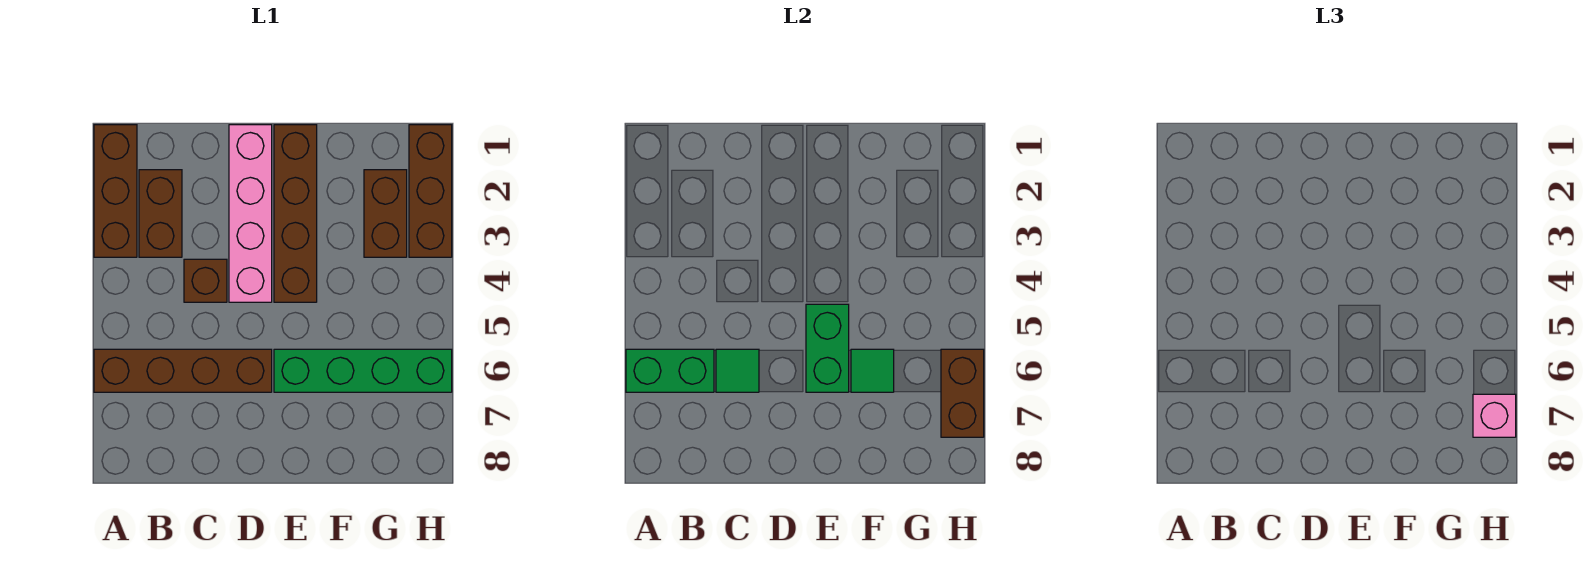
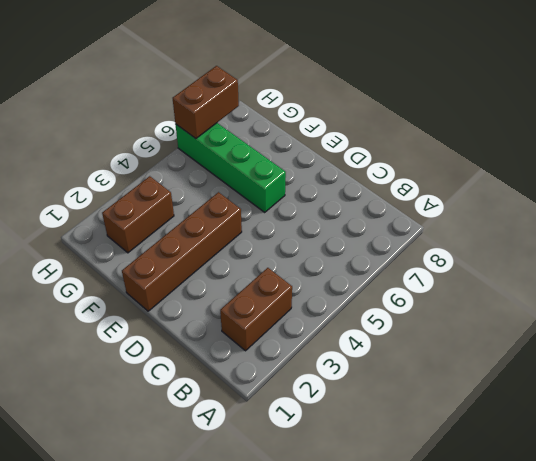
none -> brown brick A1:A3 level 1
none -> brown brick A6:D6 level 1
none -> brown brick C4 level 1

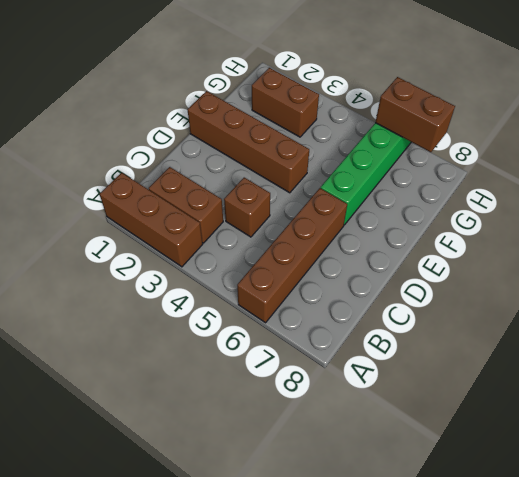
none -> pink brick D1:D4 level 1
none -> brown brick H1:H3 level 1
none -> green brick A6:B6 level 2

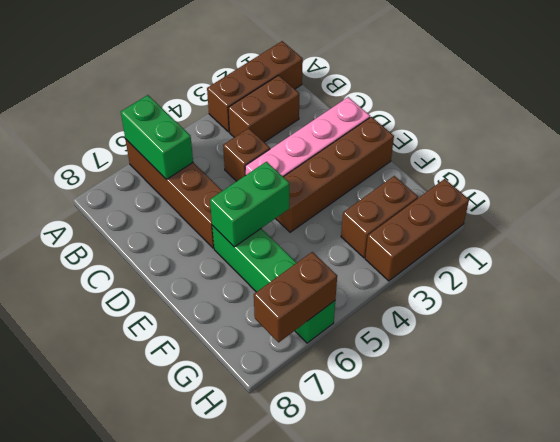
none -> green tile C6 level 2
none -> green tile F6 level 2
none -> pink brick H7 level 3

